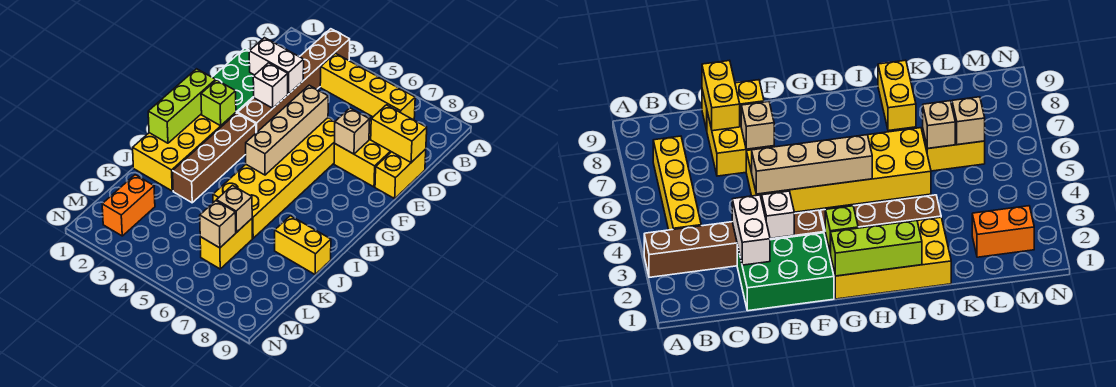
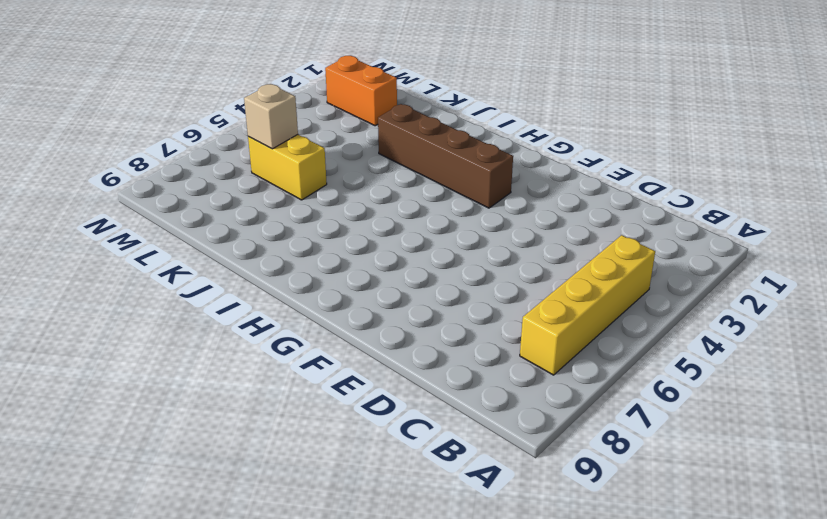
none -> brown brick A3:F3 level 1
none -> green brick D1:F2 level 1
none -> yellow brick D7:E8 level 1

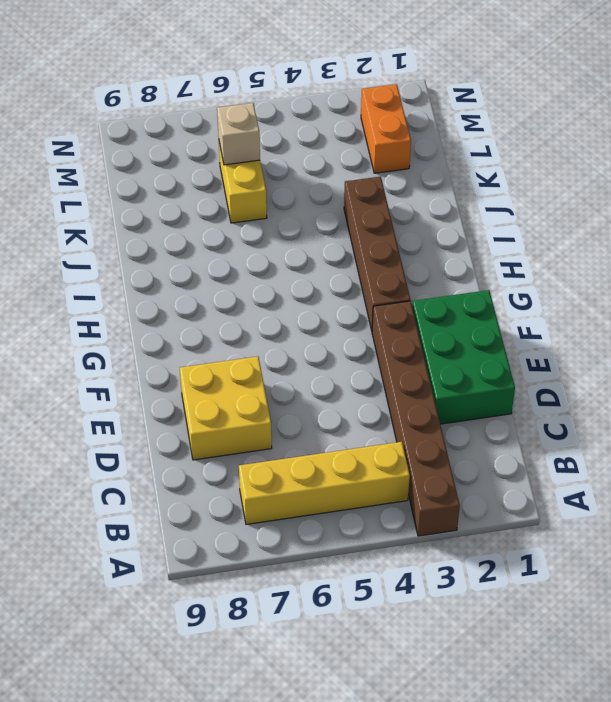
none -> yellow brick D9:E9 level 1
none -> yellow brick E5:J6 level 1
none -> yellow brick G1:J2 level 1

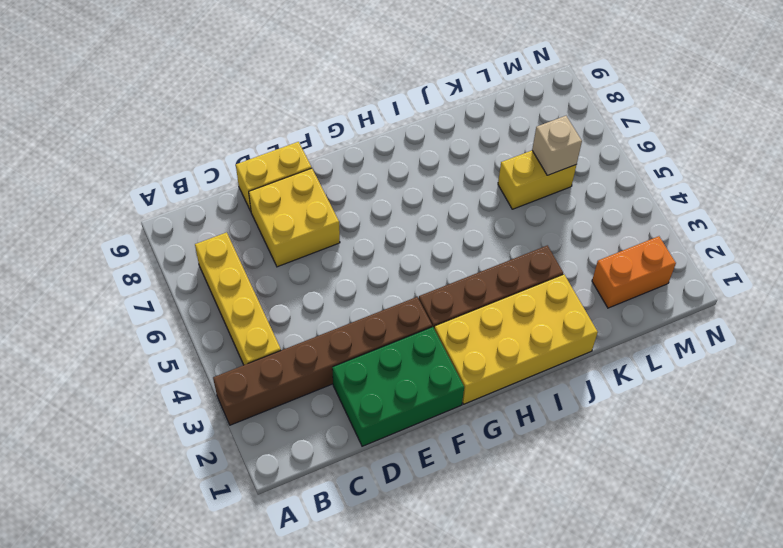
none -> yellow brick E5:J6 level 1
none -> yellow brick J8:J9 level 1
none -> white brick D2:D3 level 2

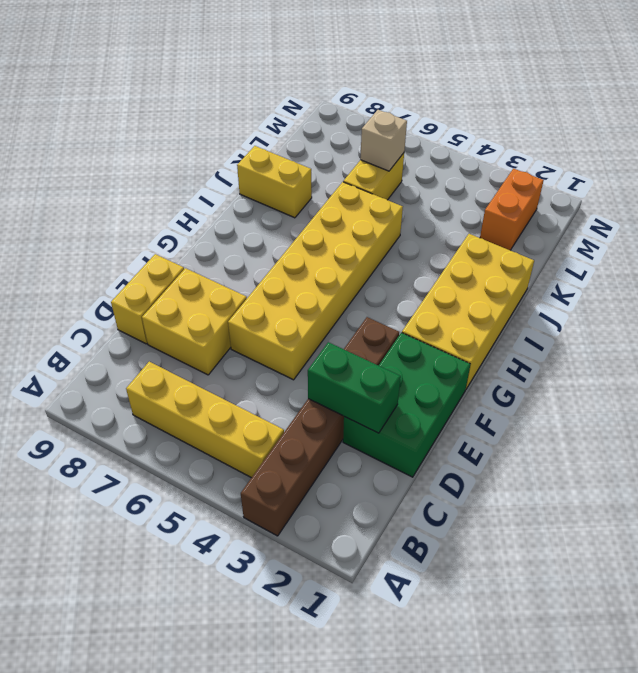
green brick D2:D3 level 2 -> white brick D2:D3 level 2
none -> brown brick G3:J3 level 1
none -> yellow brick D8:D9 level 2
none -> white brick E3 level 2

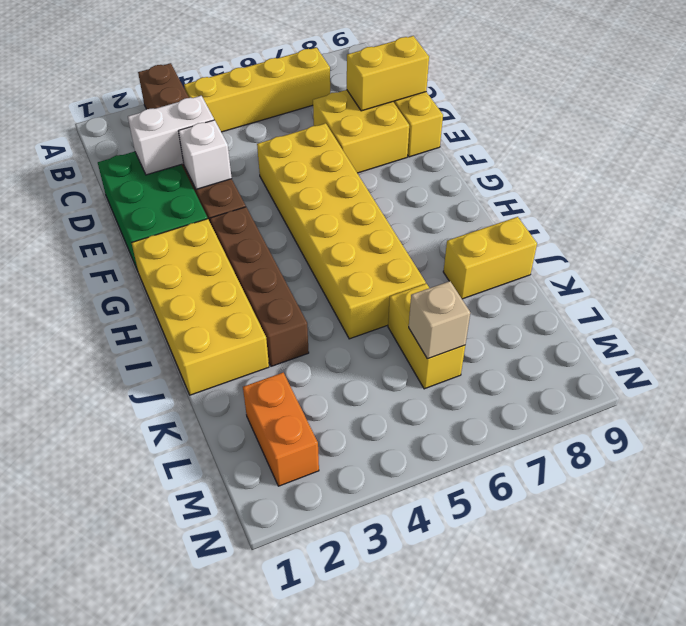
none -> tan brick E5:H5 level 2
none -> tan brick E7 level 2
none -> lime brick G1:I1 level 2

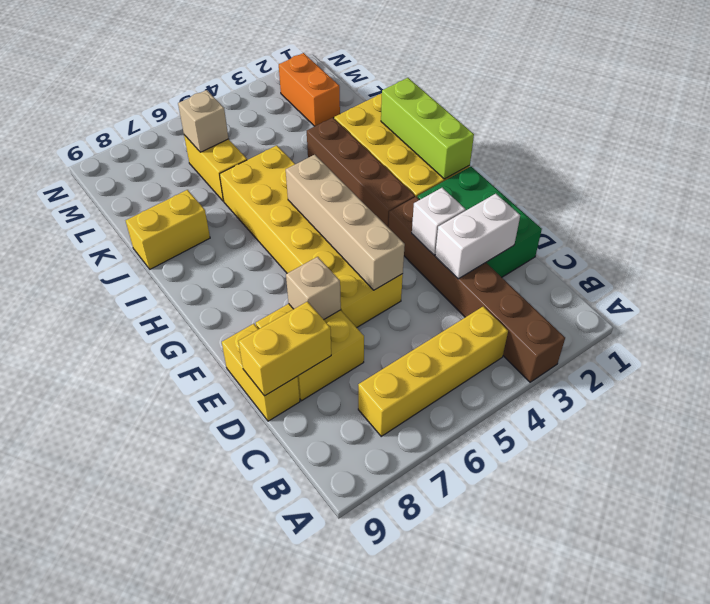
none -> lime brick G2 level 2
none -> tan brick K6 level 2

